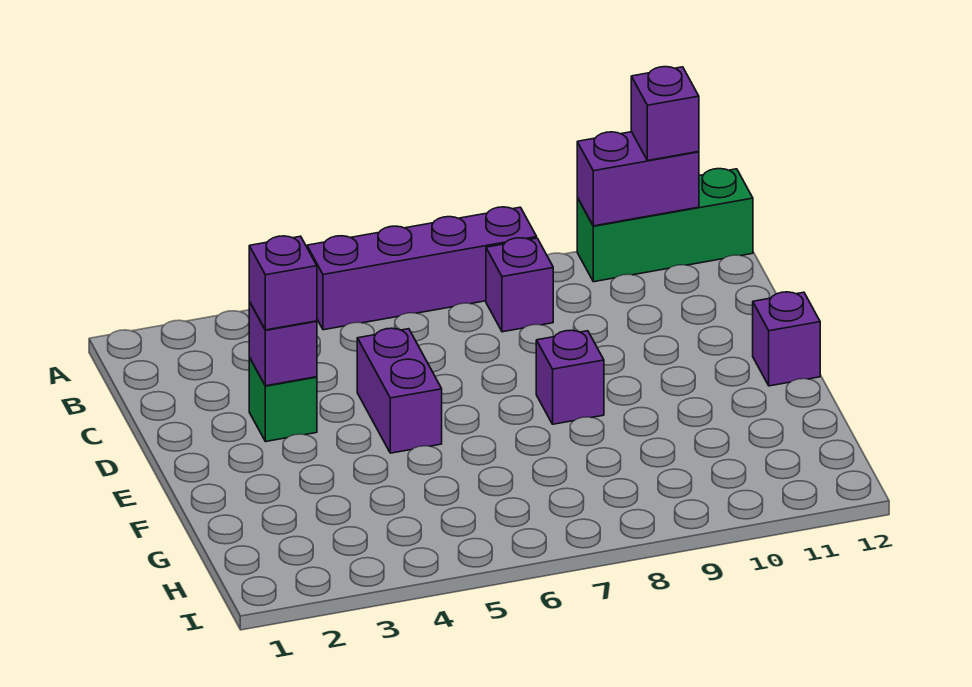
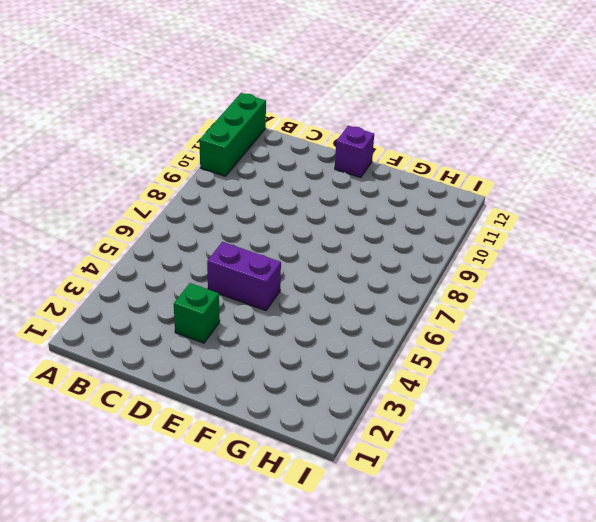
none -> purple brick A5:A8 level 1
none -> purple brick B8 level 1

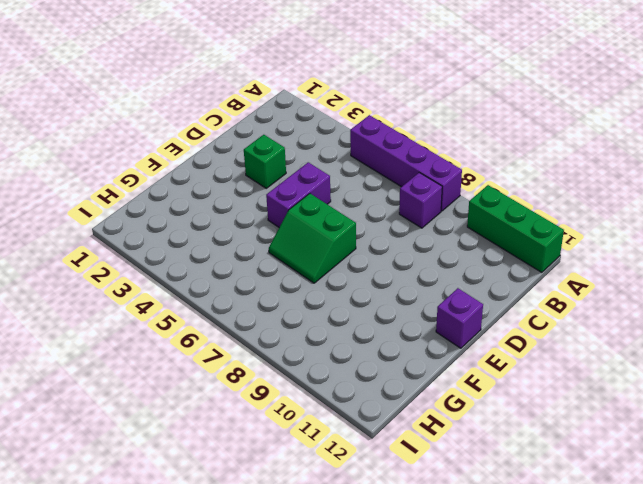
green slope E6:F7 level 1 top E -> none
none -> purple brick E8 level 1
none -> purple brick A10:A11 level 2

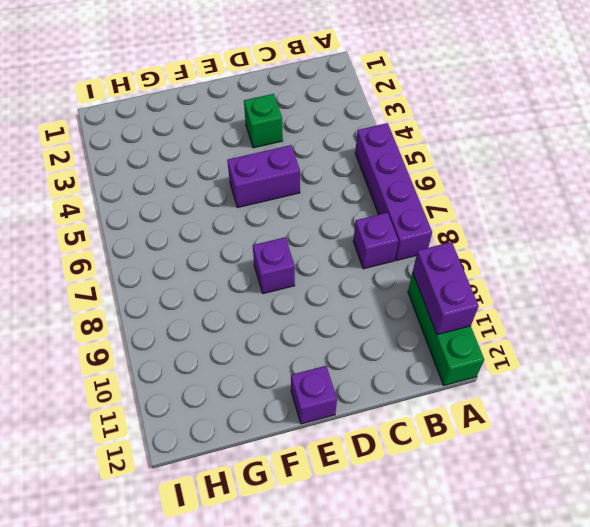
none -> purple brick D3 level 2
none -> purple brick A11 level 3

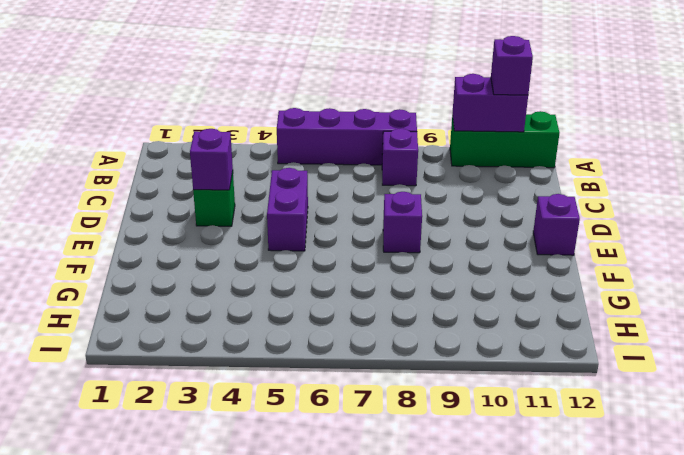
none -> purple brick D3 level 3

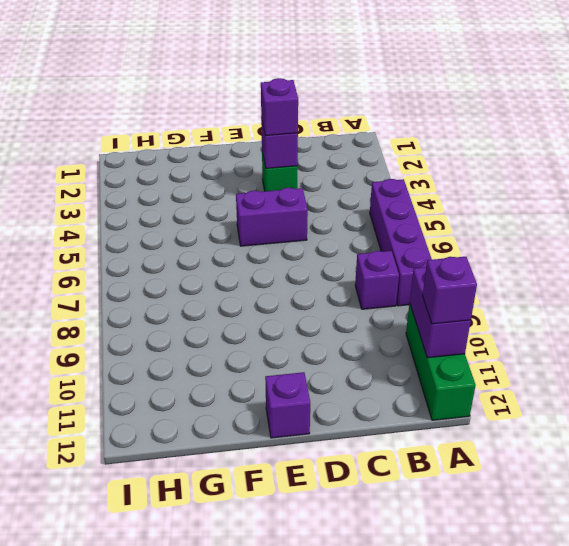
none -> purple brick E8 level 1

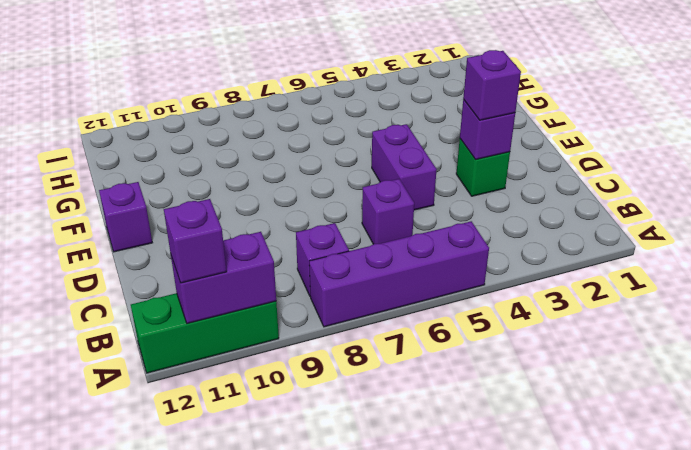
purple brick C6 level 1 -> purple brick E8 level 1

